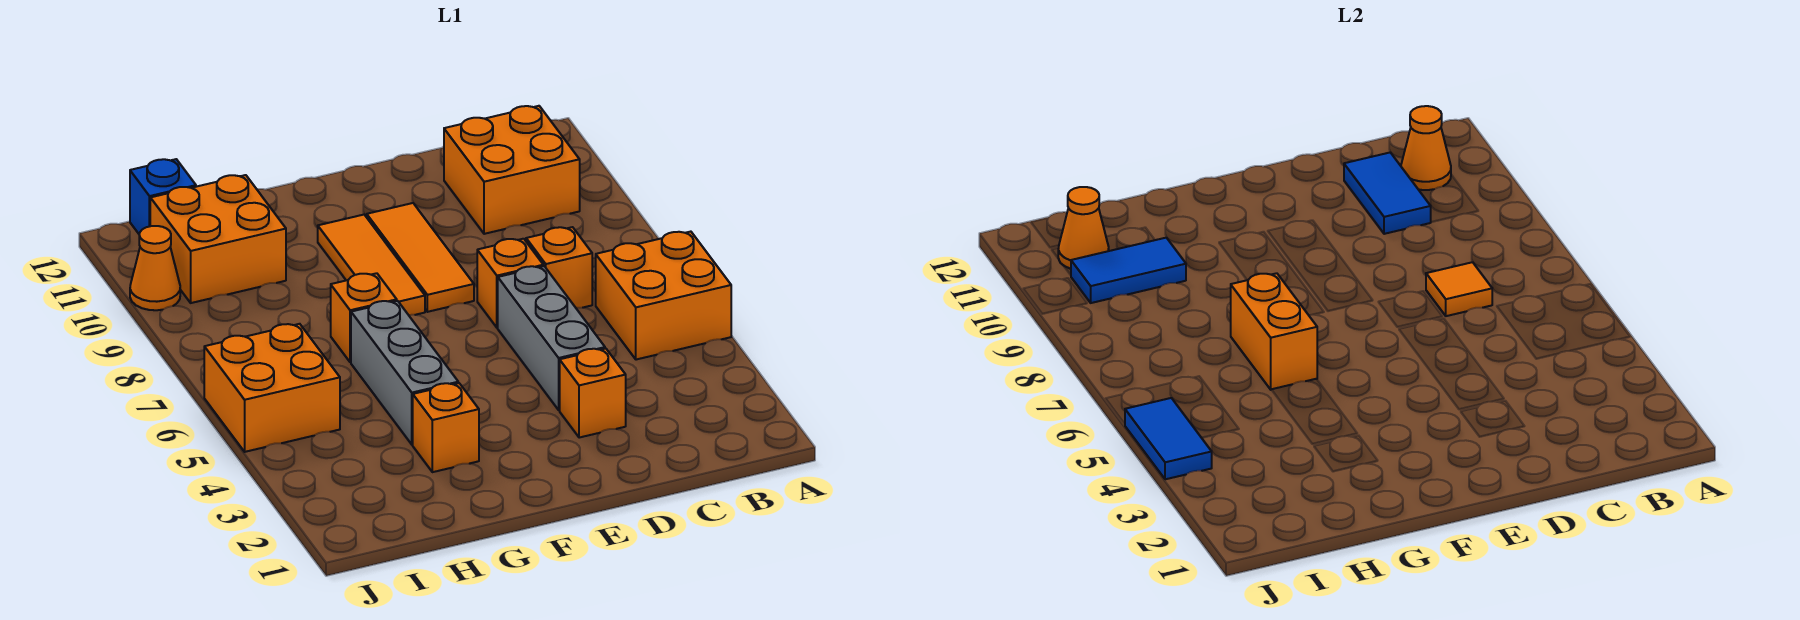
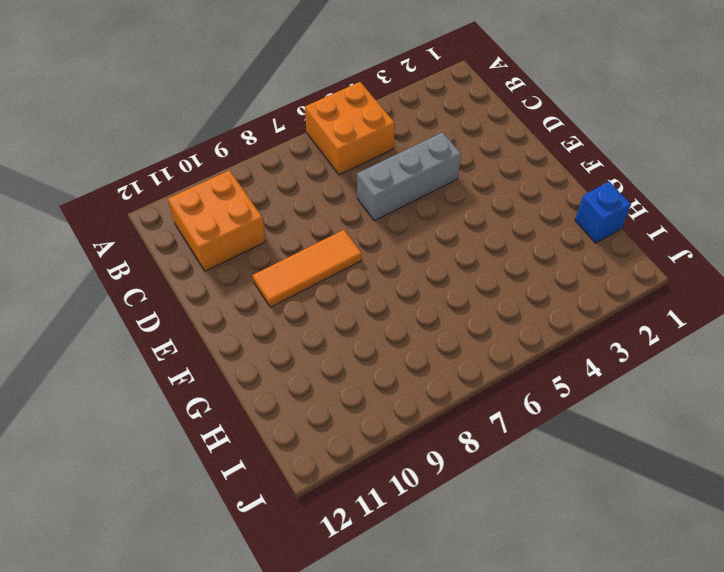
blue brick H1 level 1 -> blue brick I12 level 1
none -> orange brick C7 level 1
none -> orange brick D3 level 1
none -> orange brick D7 level 1

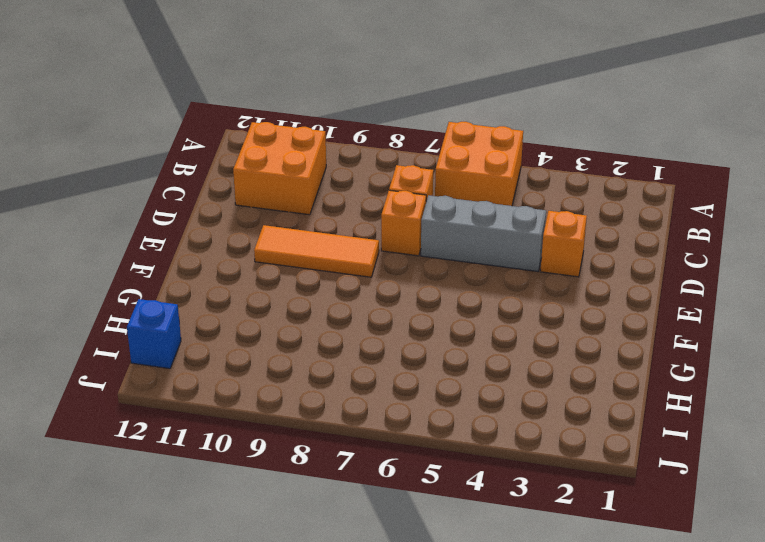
none -> orange tile F8:F10 level 1
none -> orange brick G3 level 1
none -> grey brick G4:G6 level 1

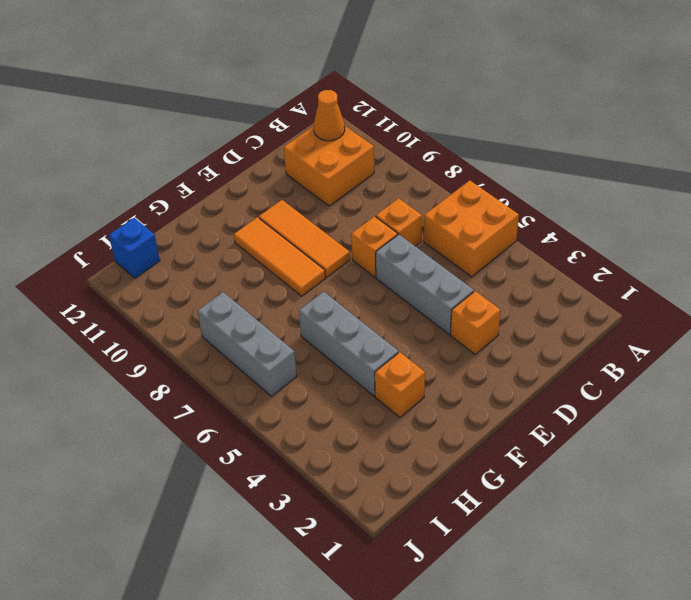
grey brick I6:I8 level 1 -> orange brick I5:J6 level 1
none -> orange brick G7 level 1
none -> orange brick H10:I11 level 1
none -> orange cone J10 level 1

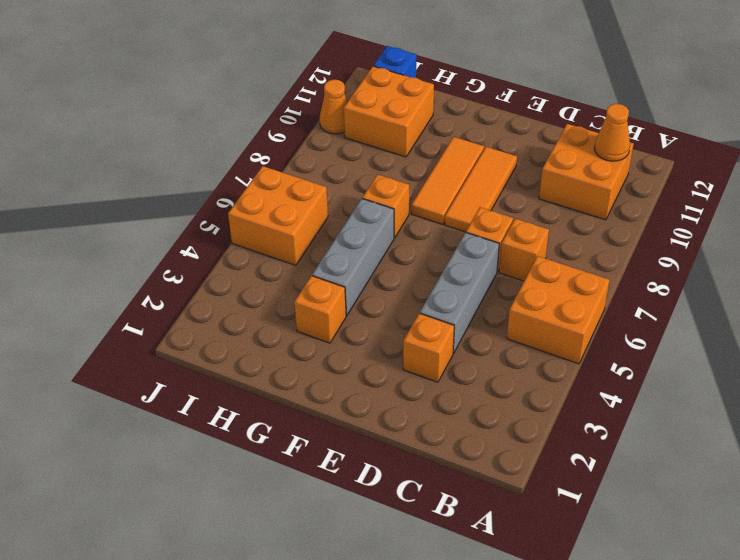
none -> orange tile C7 level 2
none -> blue tile C10:C11 level 2
none -> orange brick G6:G7 level 2

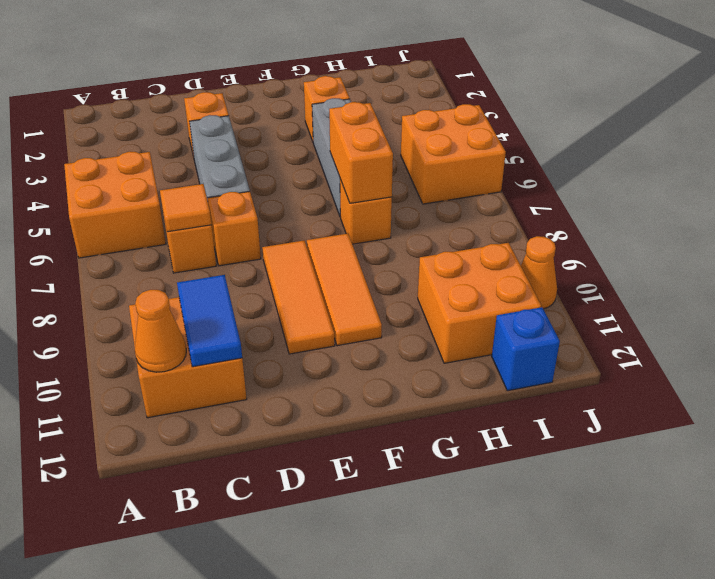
none -> blue tile H10:I10 level 2
none -> orange cone I11 level 2
none -> blue tile J4:J5 level 2

